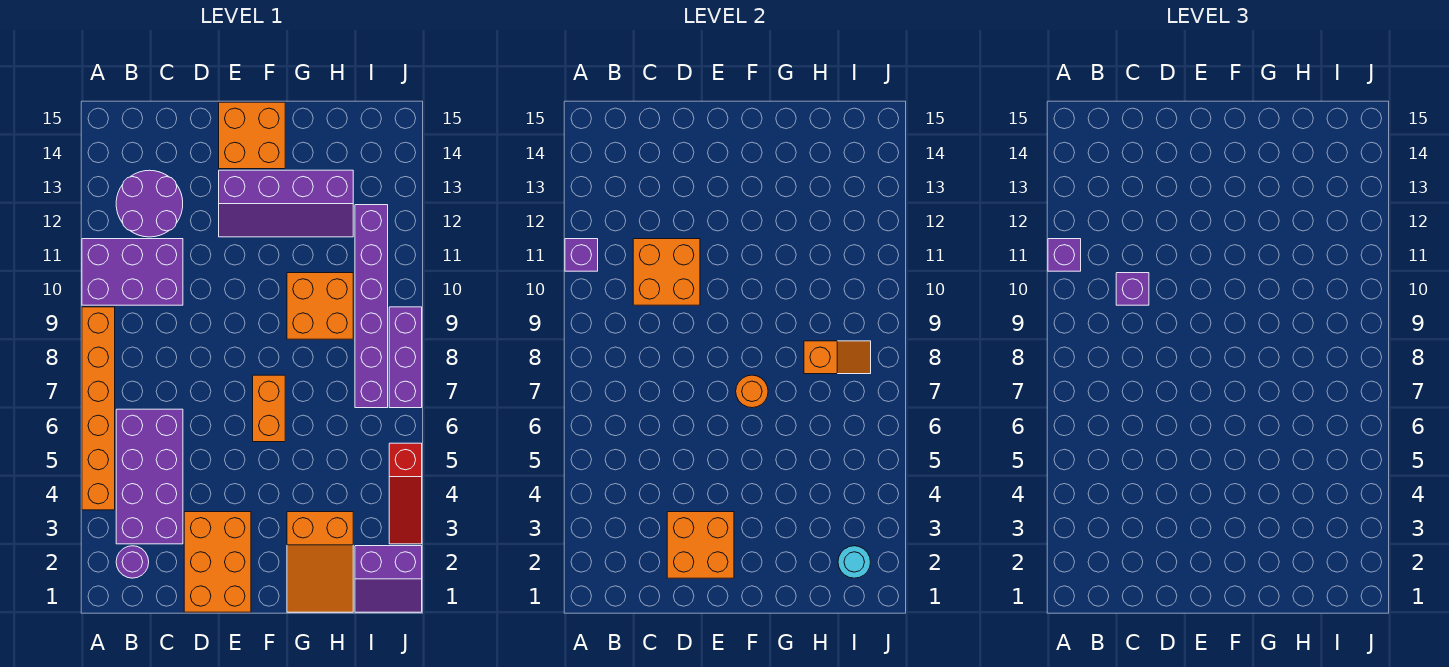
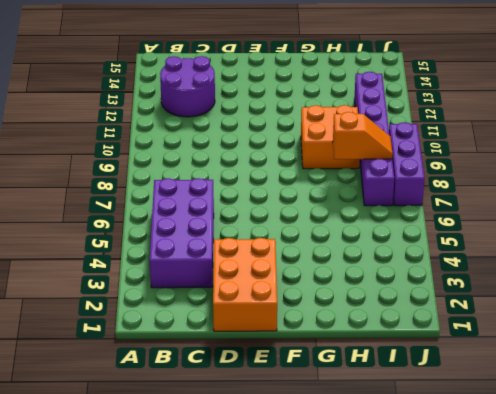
none -> orange brick A4:A9 level 1
none -> purple brick A10:C11 level 1
none -> purple round brick B2 level 1

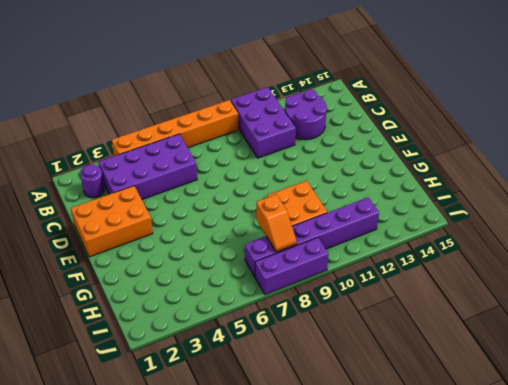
none -> purple slope E12:H13 level 1 top 13
none -> orange brick E14:F15 level 1
none -> orange brick F6:F7 level 1

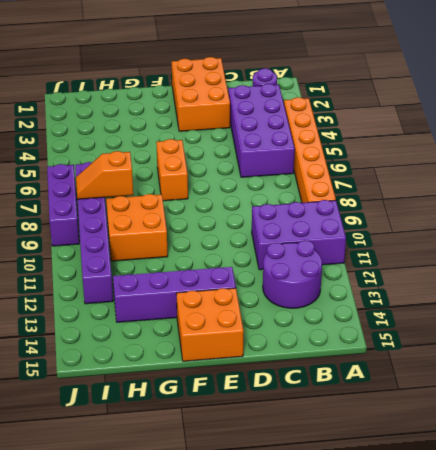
none -> orange slope G1:H3 level 1 top 3
none -> purple slope I1:J2 level 1 top 2
none -> red slope J3:J5 level 1 top 5

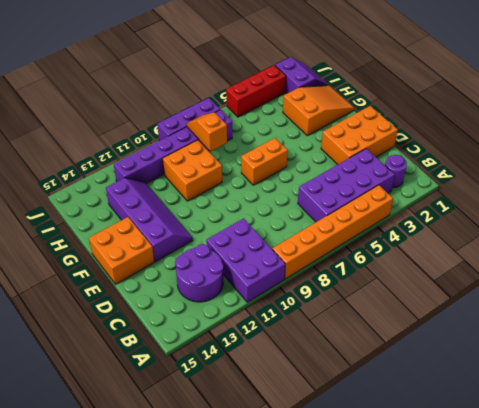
red brick J3:J5 level 1 -> red slope J3:J5 level 1 top 5
none -> purple brick A11 level 2
none -> orange brick C10:D11 level 2
none -> orange brick D2:E3 level 2

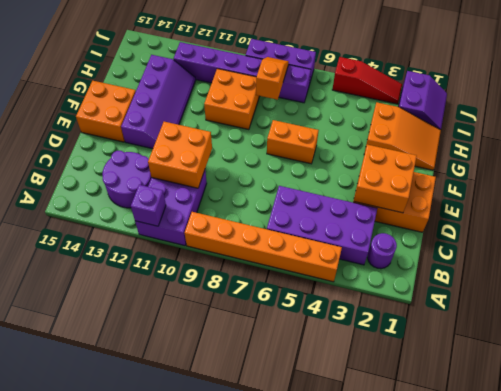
none -> orange round brick F7 level 2
none -> cyan round brick I2 level 2
none -> purple brick A11 level 3

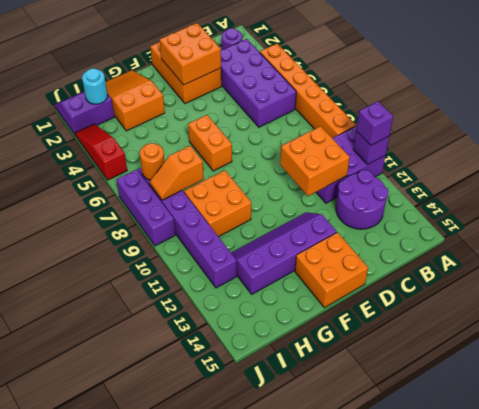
orange round brick I7 level 2 -> orange round brick F7 level 2
none -> purple brick C10 level 3

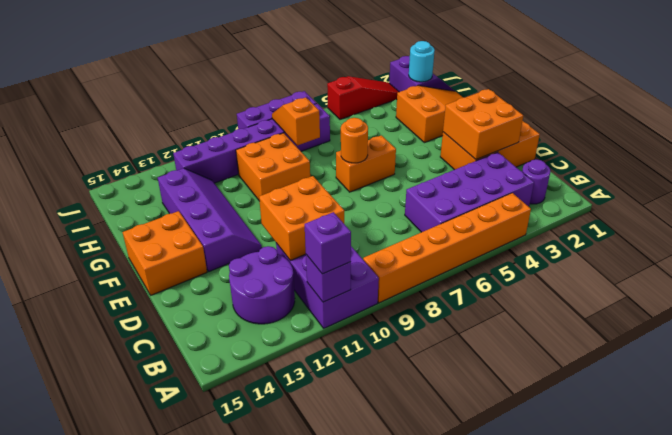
none -> purple brick C10 level 3

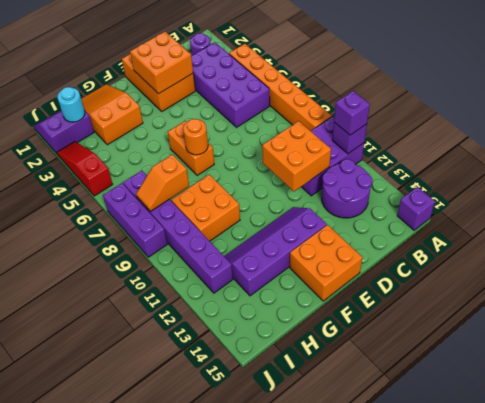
purple brick A15 level 1 -> purple brick C10 level 3

